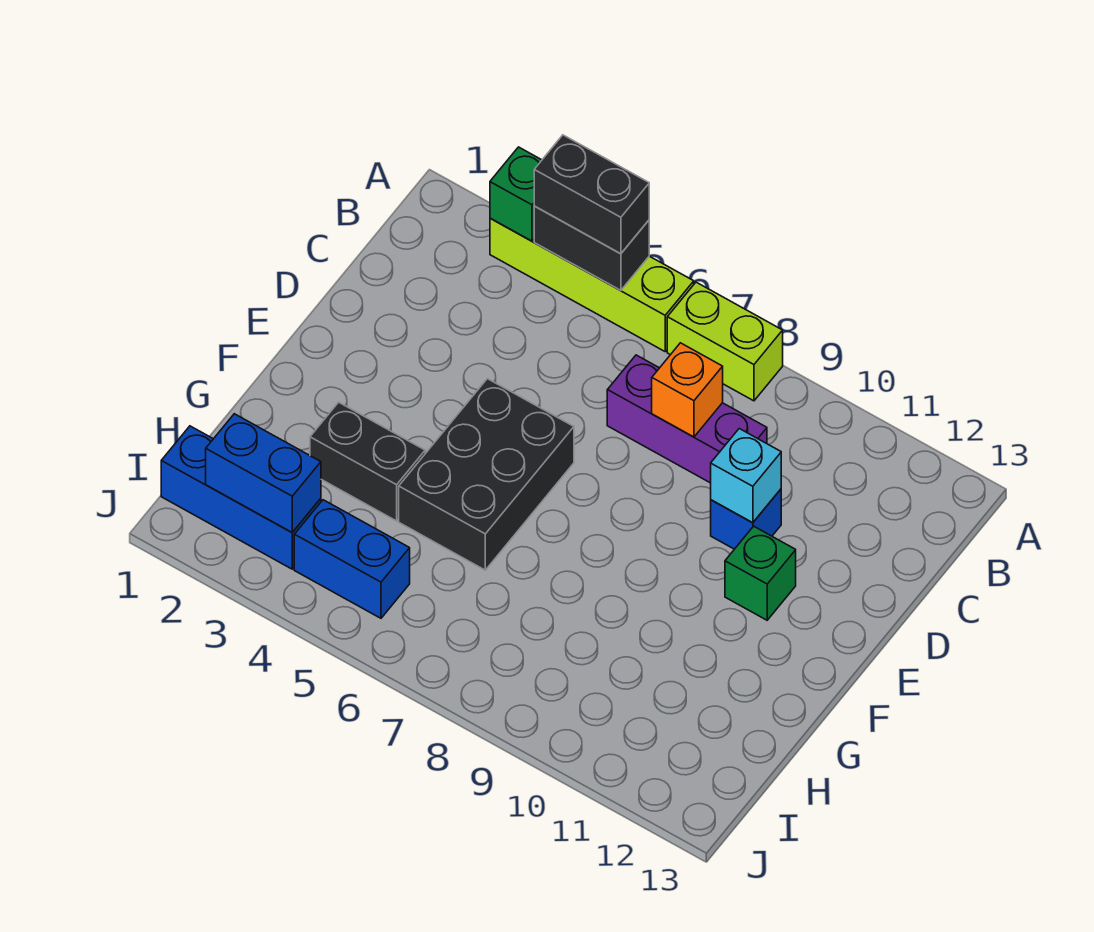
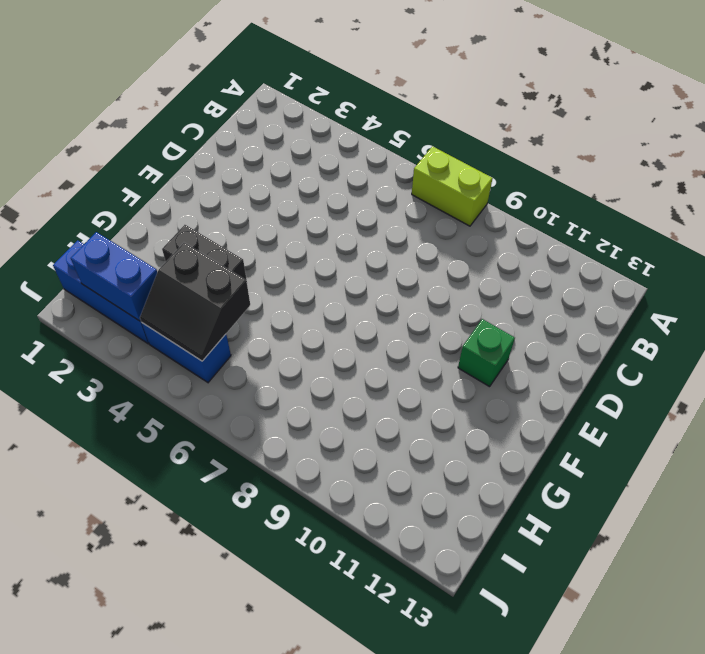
black slope H4:I5 level 2 top H -> none
none -> lime brick A3:A6 level 1
none -> purple brick C7:C9 level 1
none -> blue brick D10 level 1

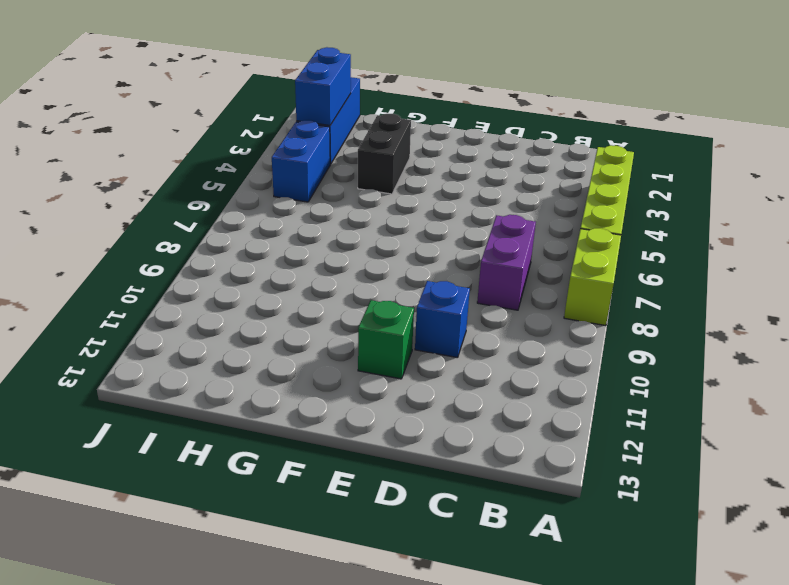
purple brick C7:C8 level 1 -> purple brick C7:C9 level 1
none -> black brick E5:G6 level 1
none -> green brick A3 level 2
none -> black brick A4:A5 level 2

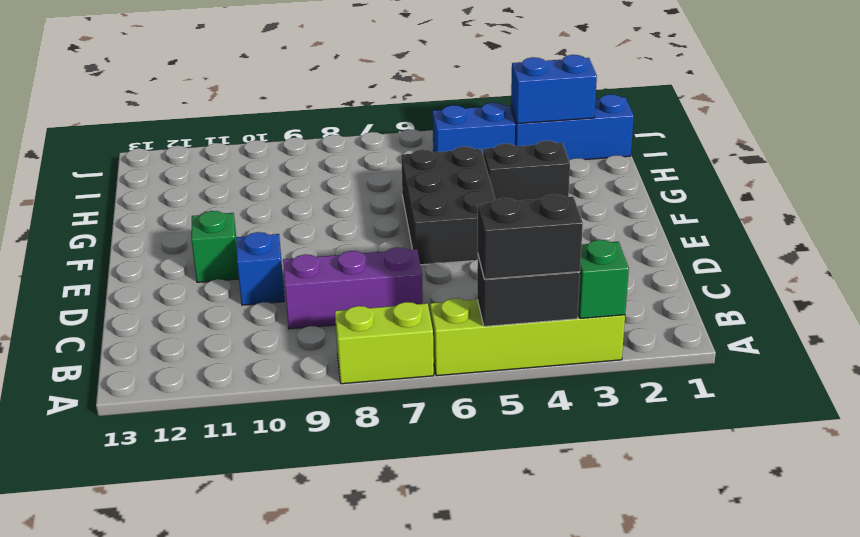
none -> orange brick C8 level 2
none -> cyan brick D10 level 2

